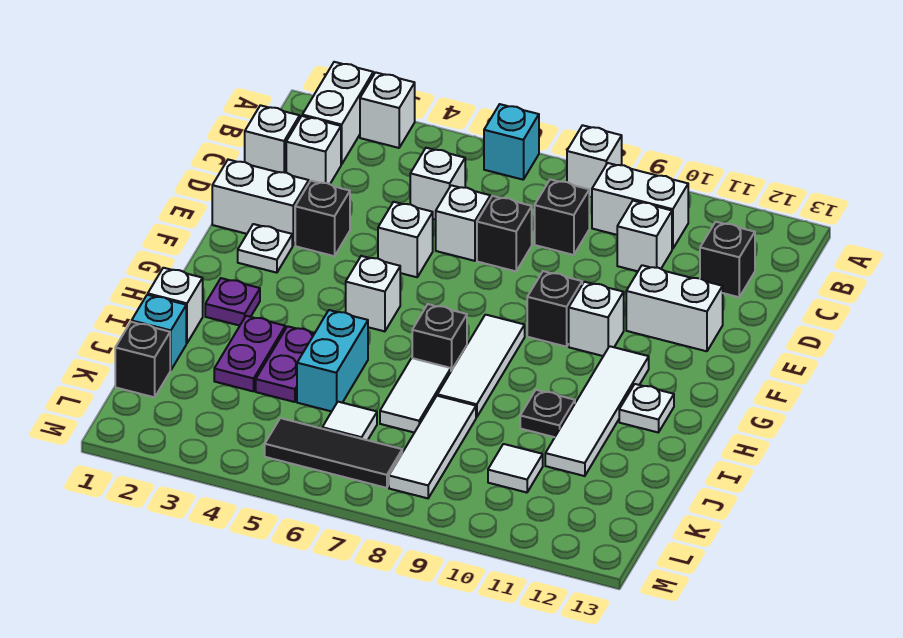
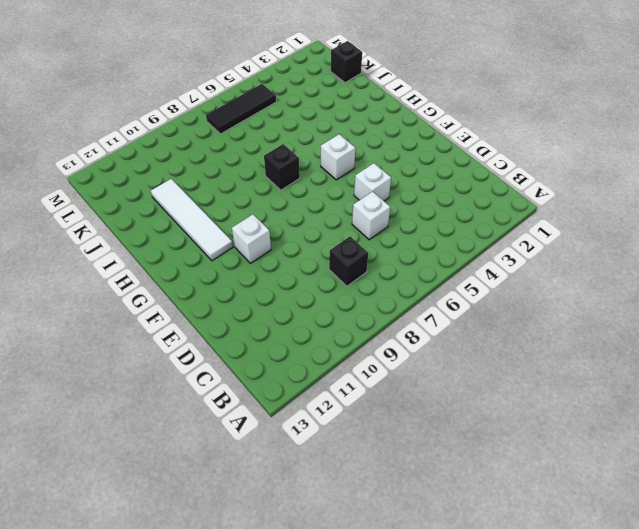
none -> white brick A2:B2 level 1
none -> white brick A3 level 1
none -> cyan brick A6 level 1
none -> white brick A8 level 1

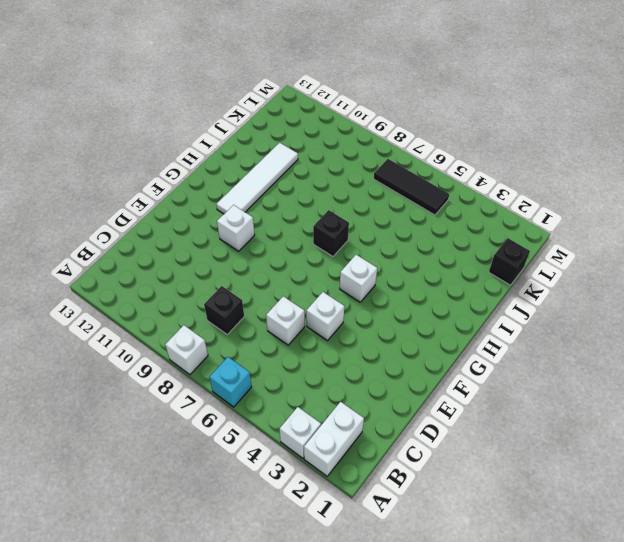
none -> white brick B9:B10 level 1
none -> white brick C1 level 1
none -> white brick C2 level 1
none -> white brick C5 level 1

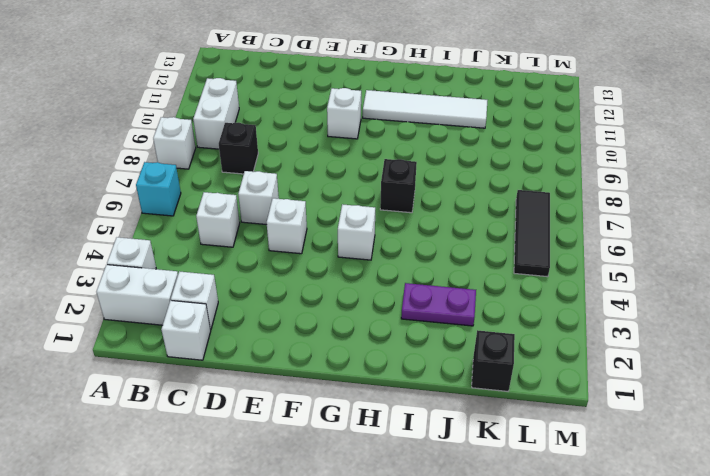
none -> white brick C10 level 1
none -> black brick C12 level 1
none -> black brick D7 level 1
none -> white brick E1:E2 level 1

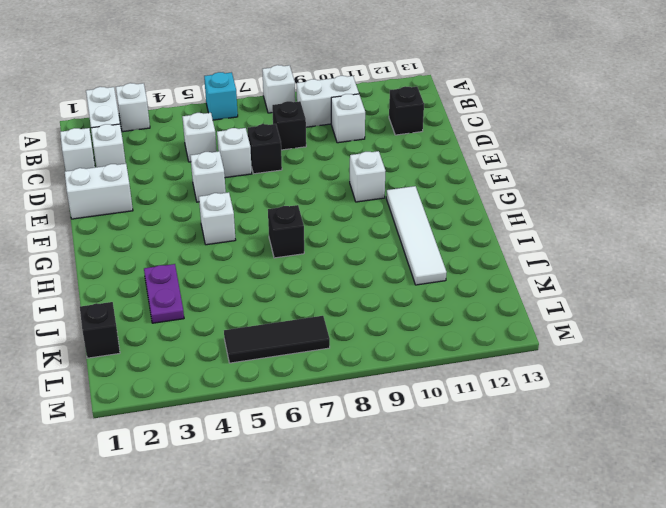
none -> black brick E3 level 1
none -> white brick E11:E12 level 1
none -> white plate F2 level 1
none -> black brick F9 level 1

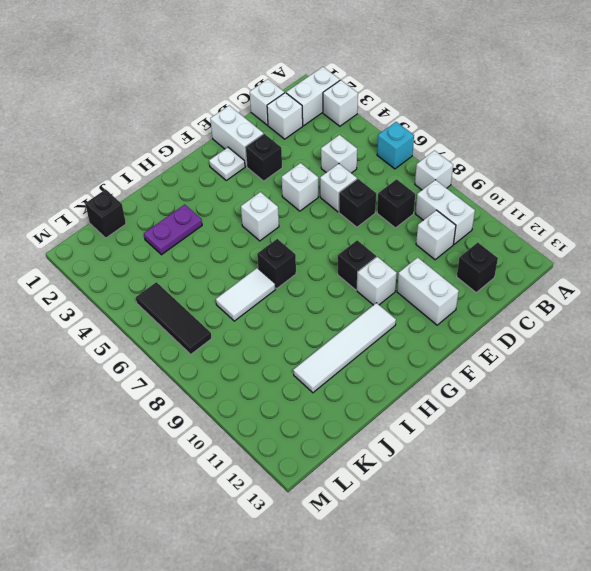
none -> white tile G8:I8 level 1
none -> purple plate H2 level 1
none -> white plate H12 level 1
none -> white brick I1 level 1

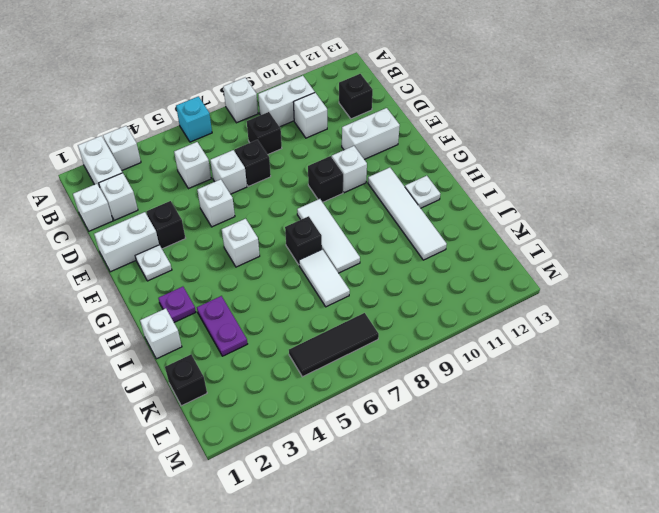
none -> purple plate I4:J4 level 1
none -> cyan brick I5:J5 level 1
none -> black plate I10 level 1
none -> cyan brick J1 level 1

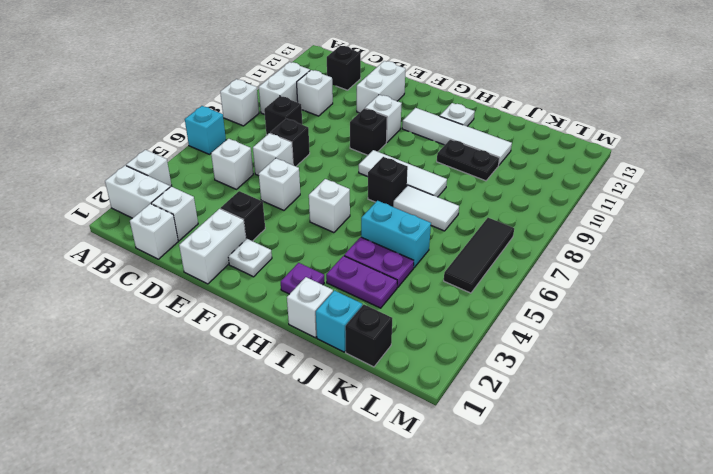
black plate I10:J10 level 1 -> black plate I10 level 1
none -> white tile J8:L8 level 1
none -> white tile K6 level 1
none -> white tile K10 level 1

